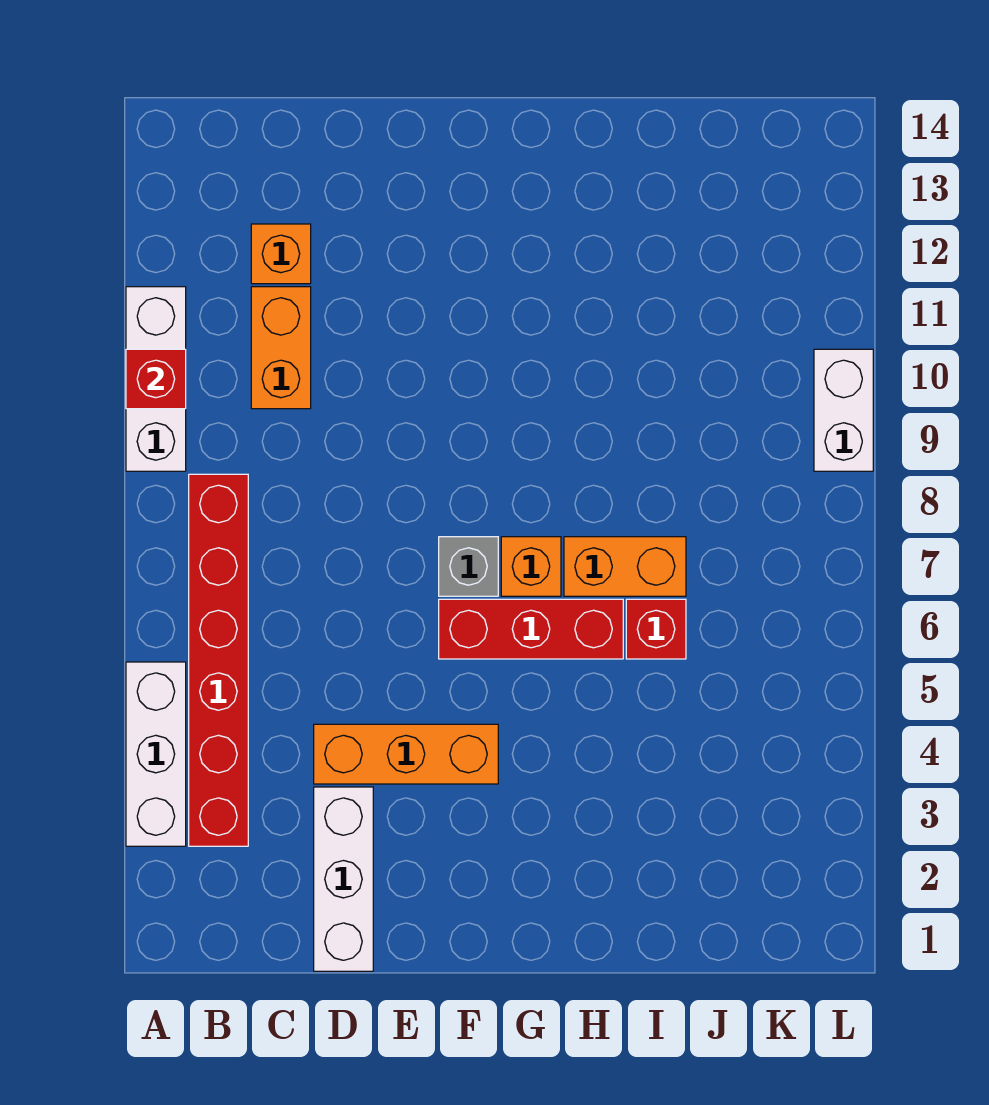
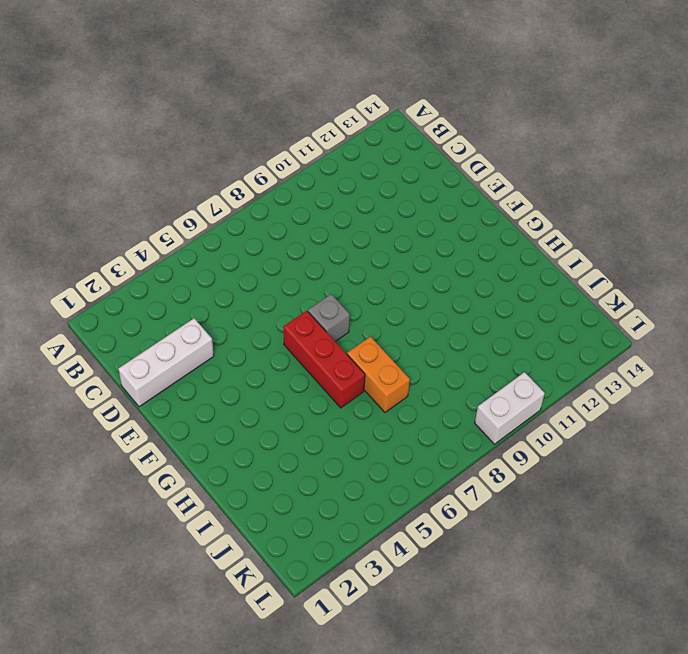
none -> white brick A3:A5 level 1
none -> white brick A9:A11 level 1
none -> red brick B3:B8 level 1

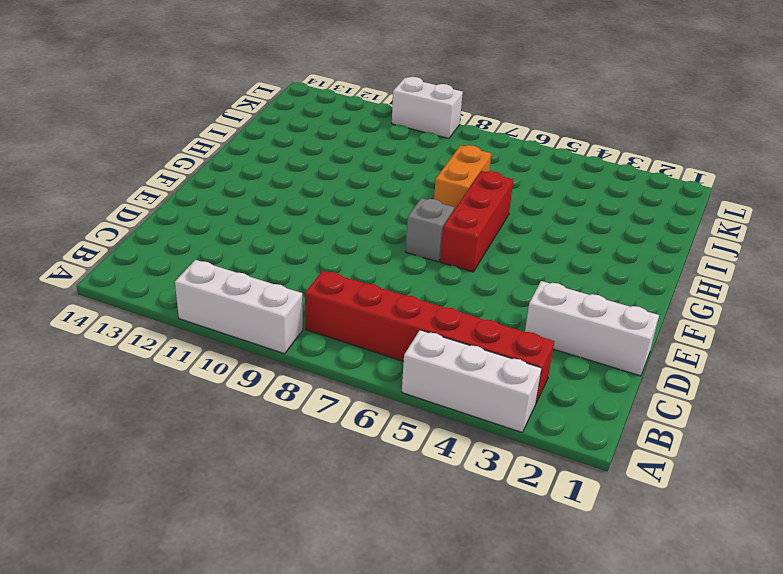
none -> orange brick C10:C11 level 1
none -> orange brick C12 level 1
none -> orange brick D4:F4 level 1

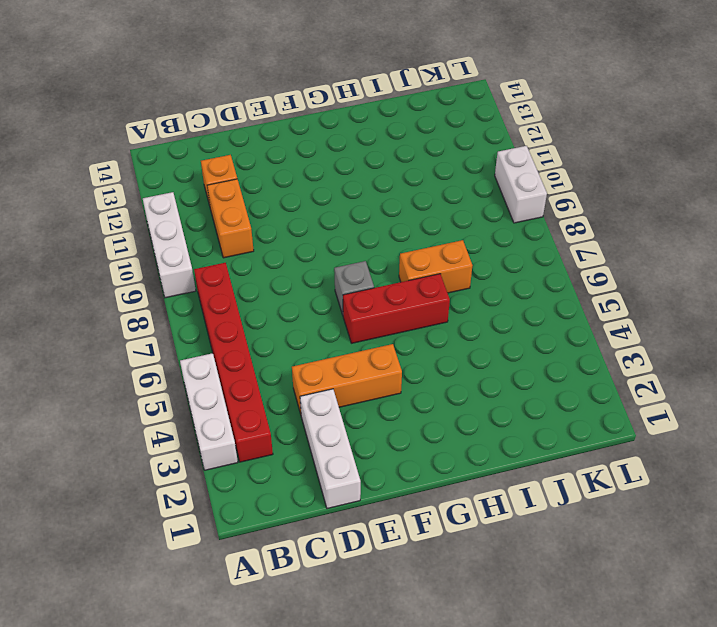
none -> orange brick G7 level 1
none -> red brick I6 level 1
none -> red brick A10 level 2

